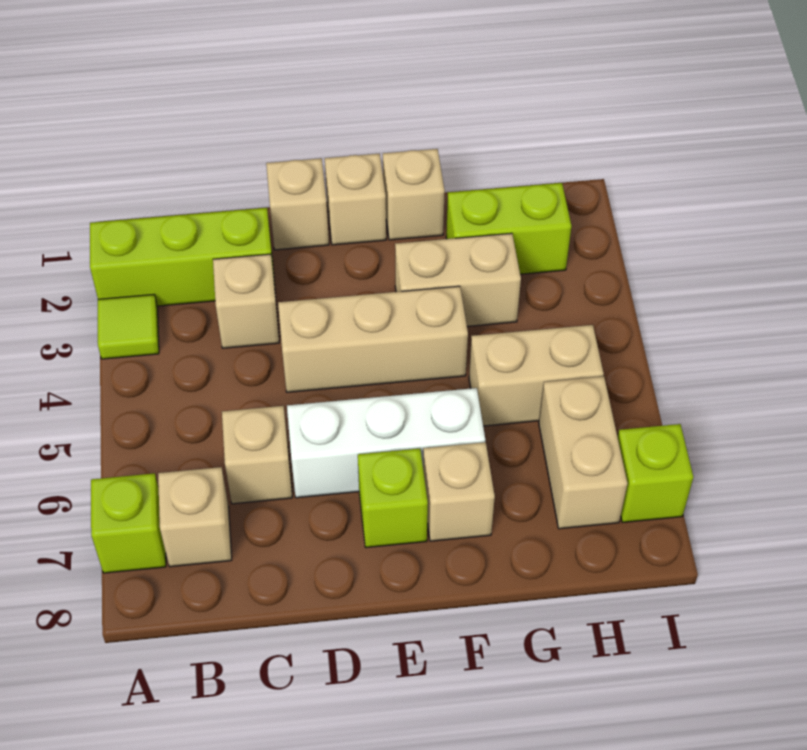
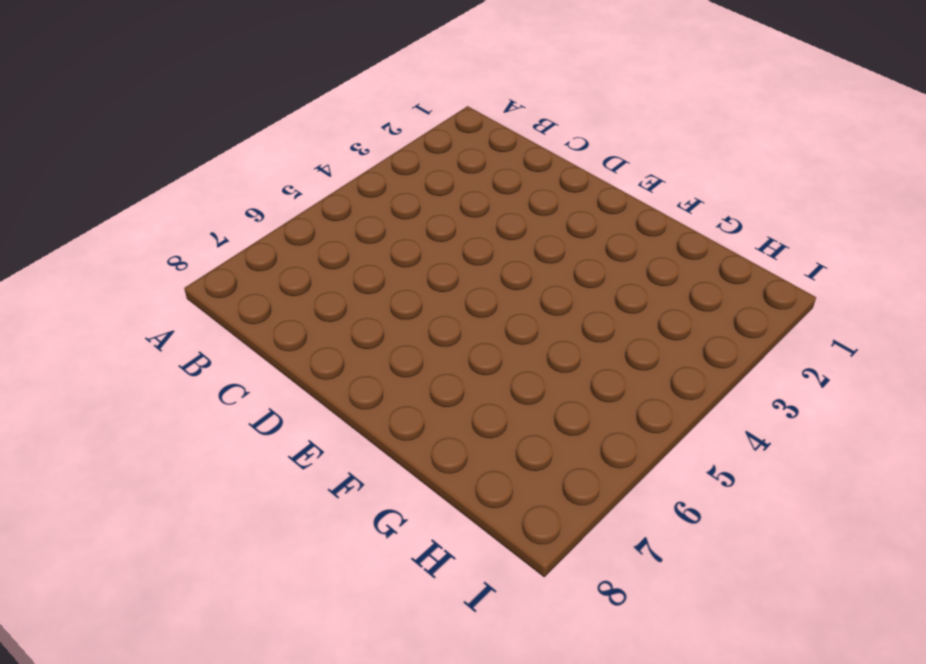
none -> lime brick A2:C2 level 1
none -> lime tile A3 level 1
none -> lime brick A7 level 1

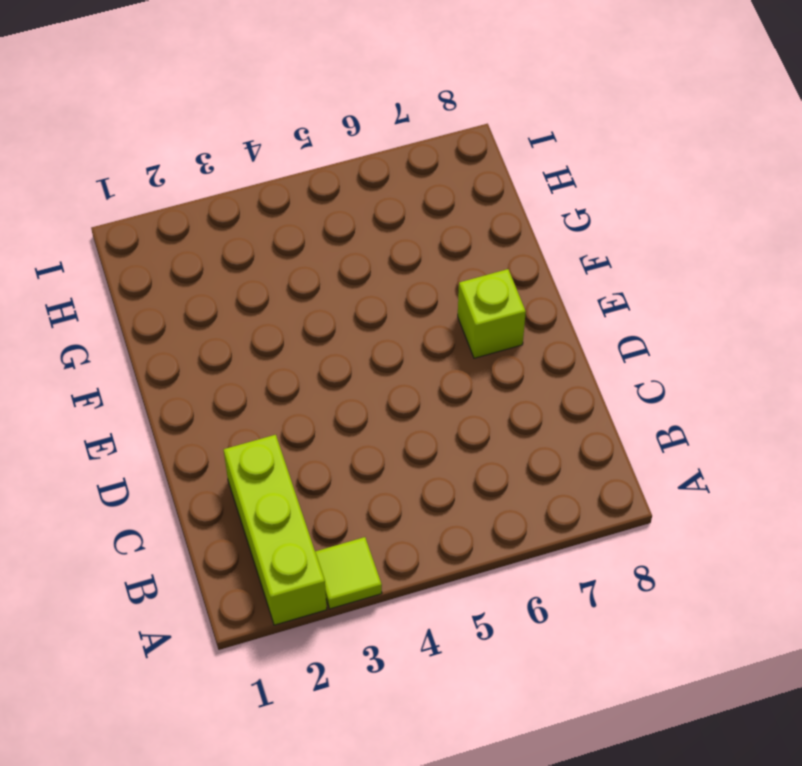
none -> lime brick A7 level 1
none -> tan brick B7 level 1
none -> tan brick C3 level 1

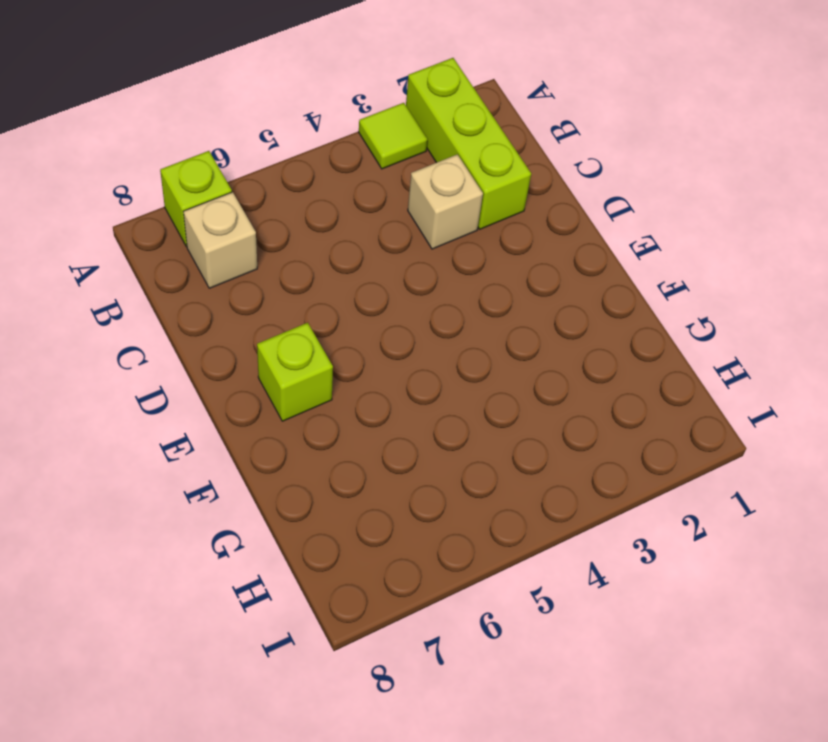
none -> tan brick C6 level 1
none -> tan brick D1 level 1
none -> tan brick D4:F4 level 1

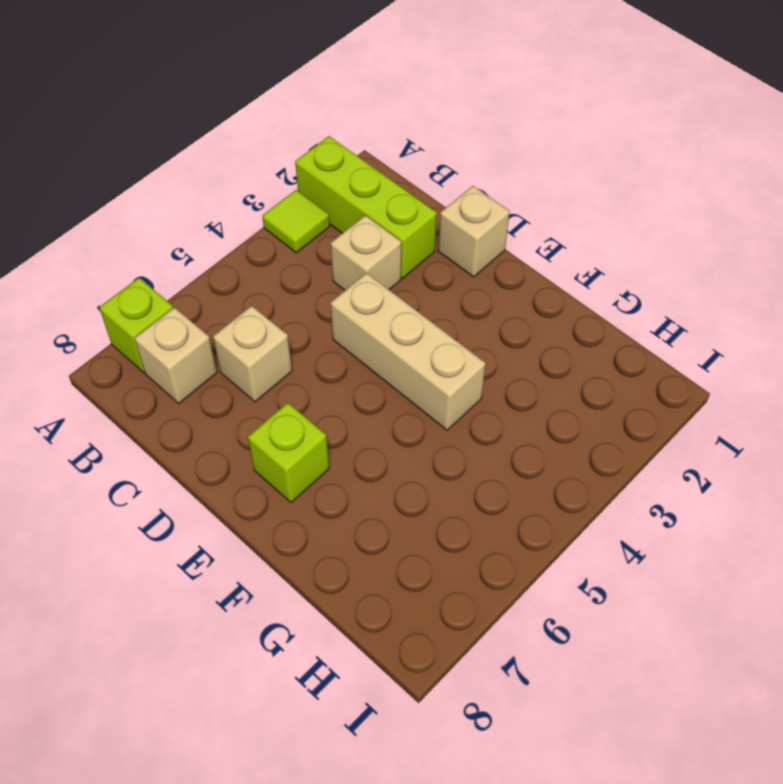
none -> white brick D6:F6 level 1
none -> tan brick E1 level 1
none -> tan brick F1 level 1

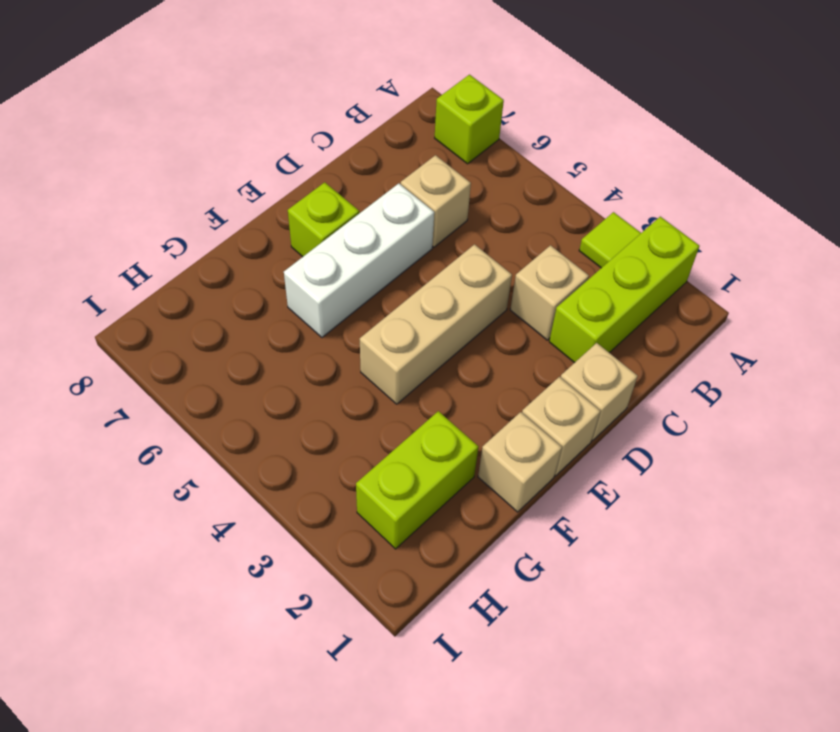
none -> tan brick B7 level 1
none -> tan brick F3:G3 level 1
none -> tan brick F7 level 1

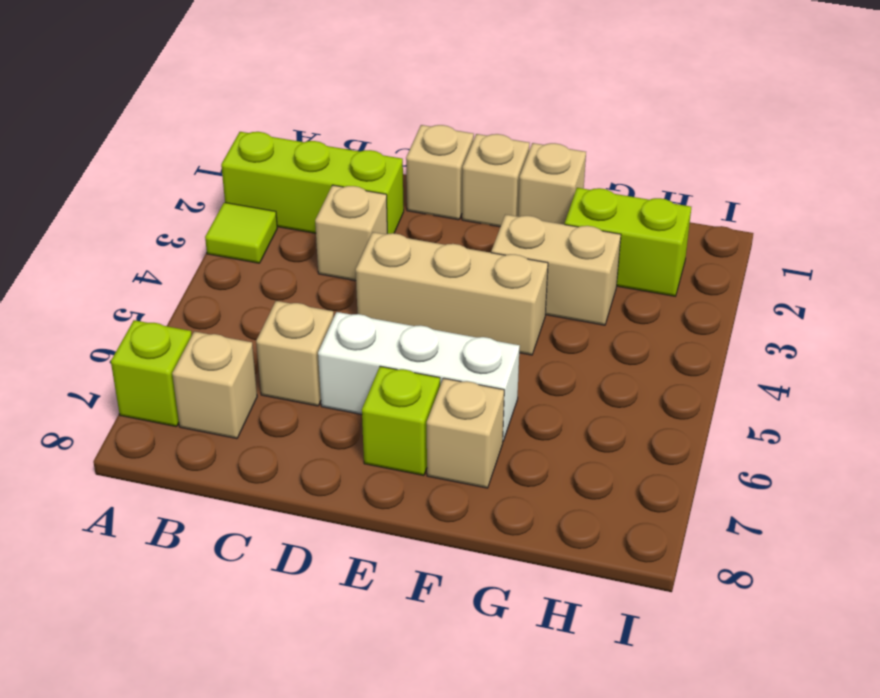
none -> tan brick G5:H5 level 1
none -> tan brick H6:H7 level 1
none -> lime brick I7 level 1

